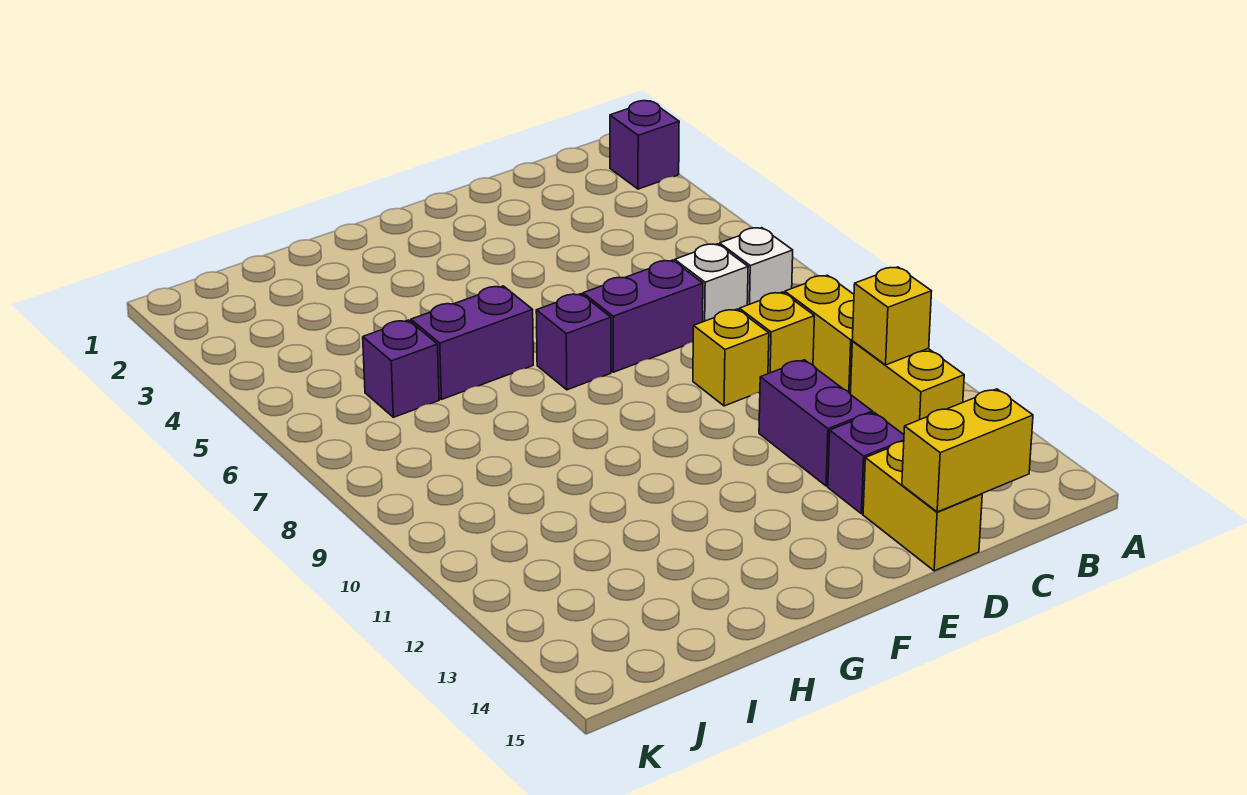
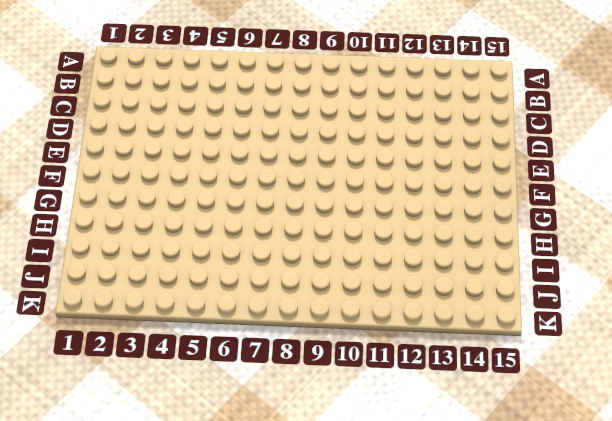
none -> purple brick A2 level 1
none -> white brick B7 level 1
none -> yellow brick B9:B10 level 1

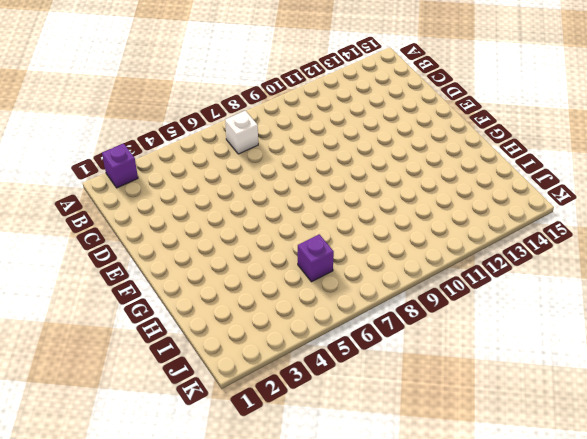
none -> yellow brick B9:B10 level 1
none -> yellow brick B11:B12 level 1
none -> white brick C7 level 1

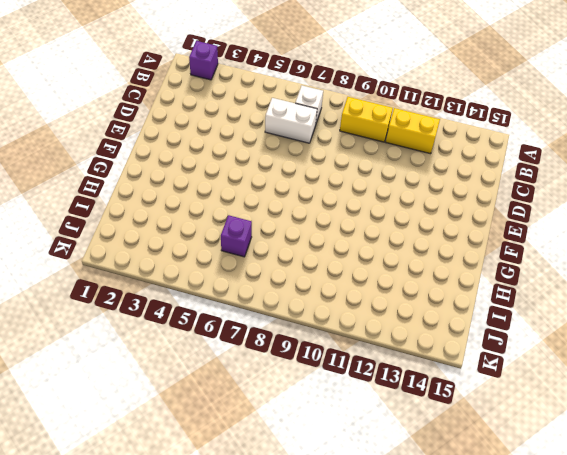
white brick C6:C7 level 1 -> white brick C7 level 1
none -> yellow brick C9 level 1
none -> purple brick D7:E7 level 1
none -> yellow brick D9 level 1

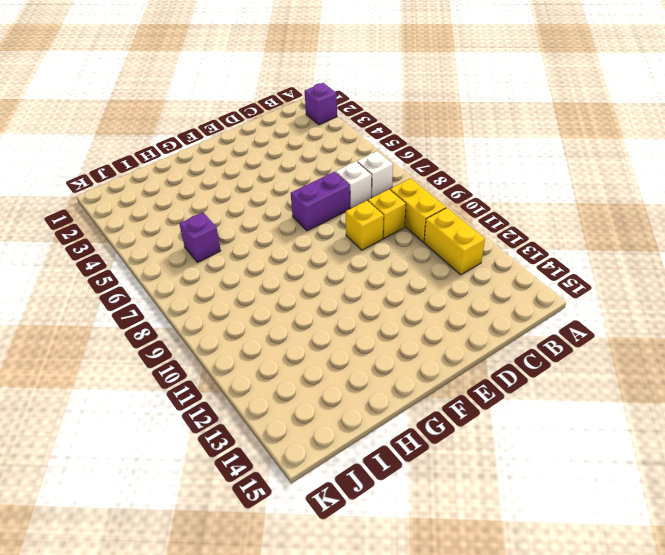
none -> purple brick D11:D12 level 1
none -> purple brick D13 level 1
none -> yellow brick D14:D15 level 1

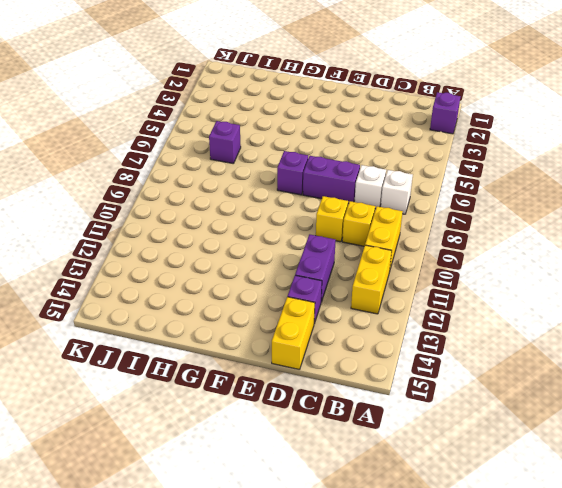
none -> purple brick G6:H6 level 1
none -> yellow brick B11 level 2
none -> yellow brick C15:D15 level 2

